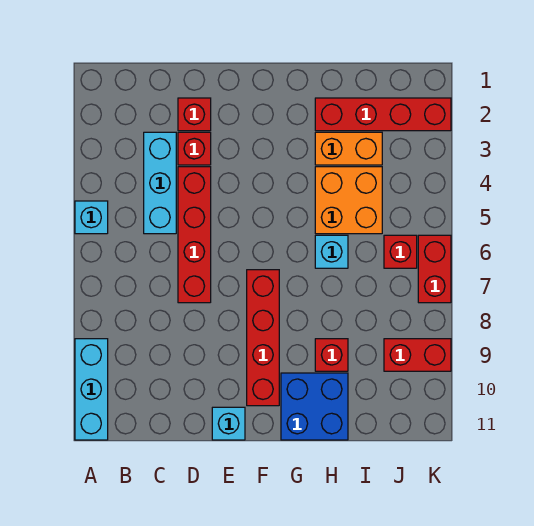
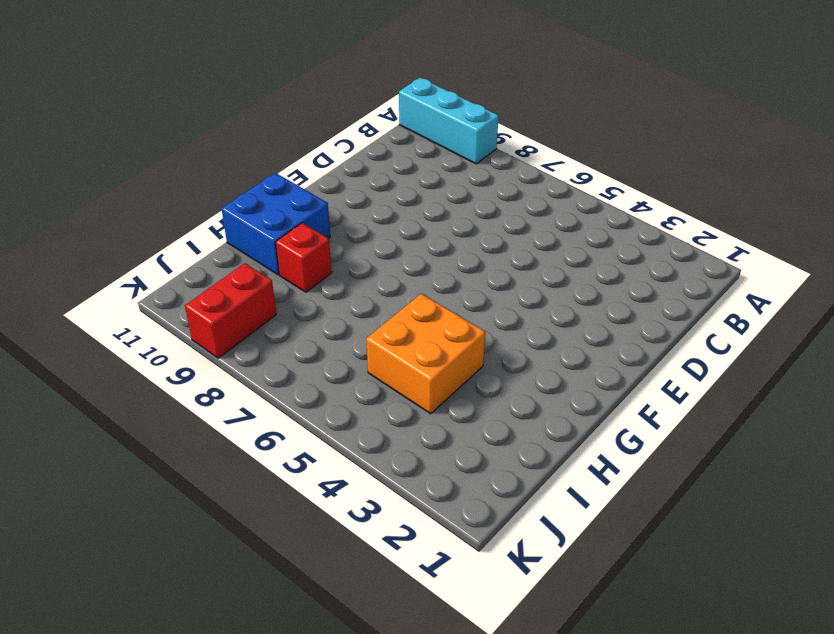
none -> cyan brick A5 level 1
none -> cyan brick C3:C5 level 1
none -> red brick D2 level 1

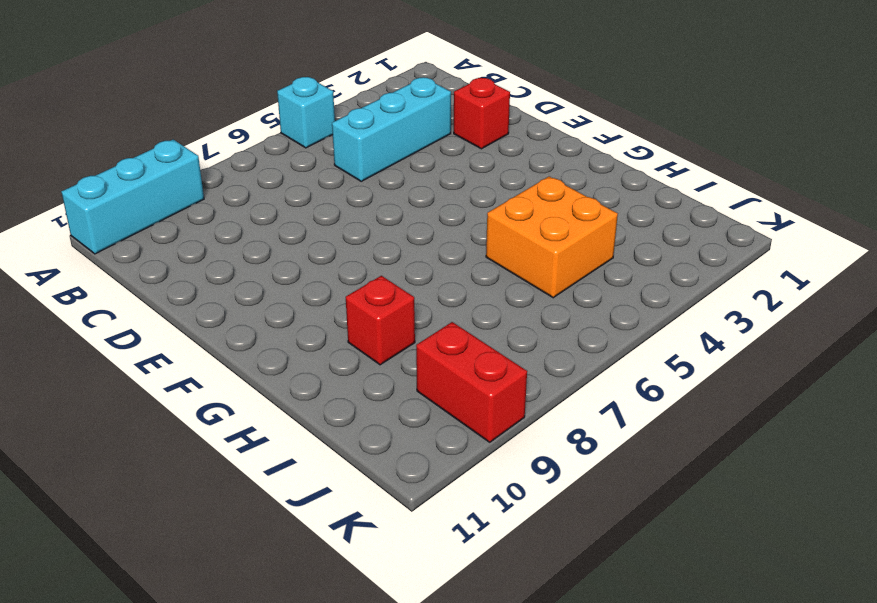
none -> red brick D3 level 1
none -> red brick D4:D7 level 1
none -> cyan brick E11 level 1

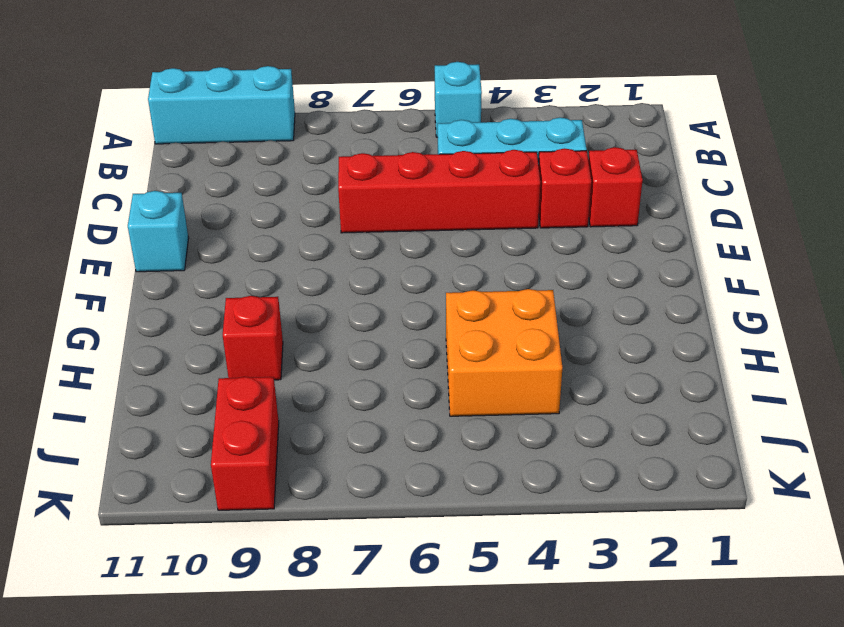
none -> red brick F7:F10 level 1
none -> blue brick G10:H11 level 1
none -> red brick H2:K2 level 1

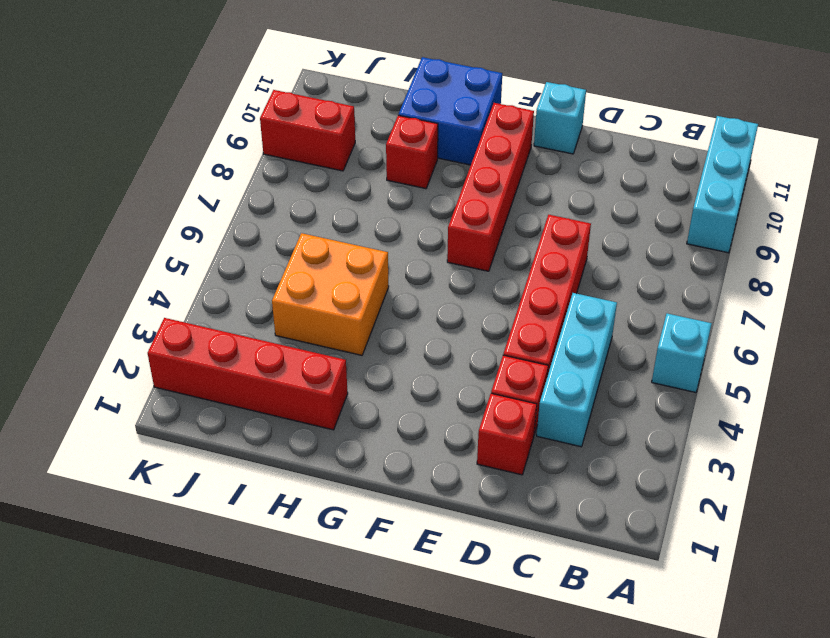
none -> orange brick H3:I3 level 1
none -> cyan brick H6 level 1
none -> red brick J6 level 1

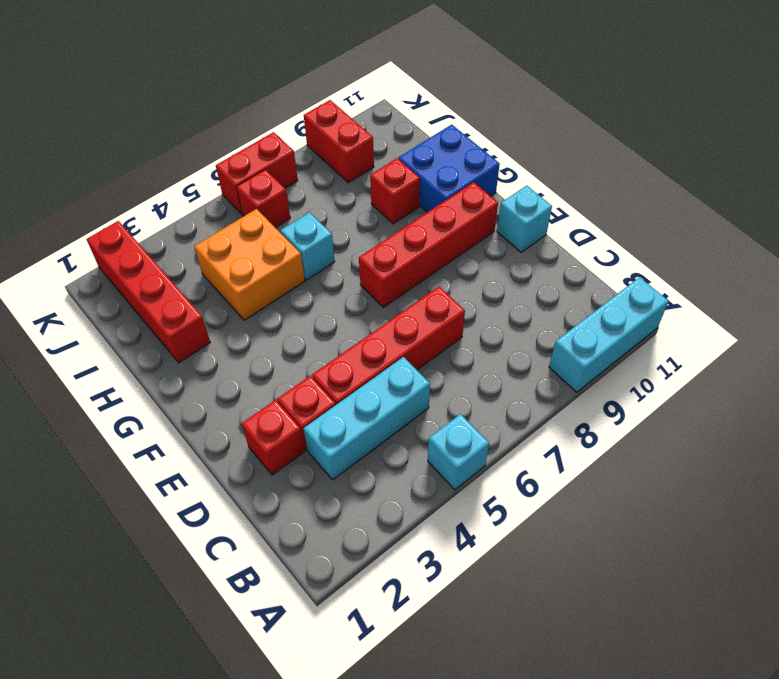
none -> orange brick H3:I3 level 1

